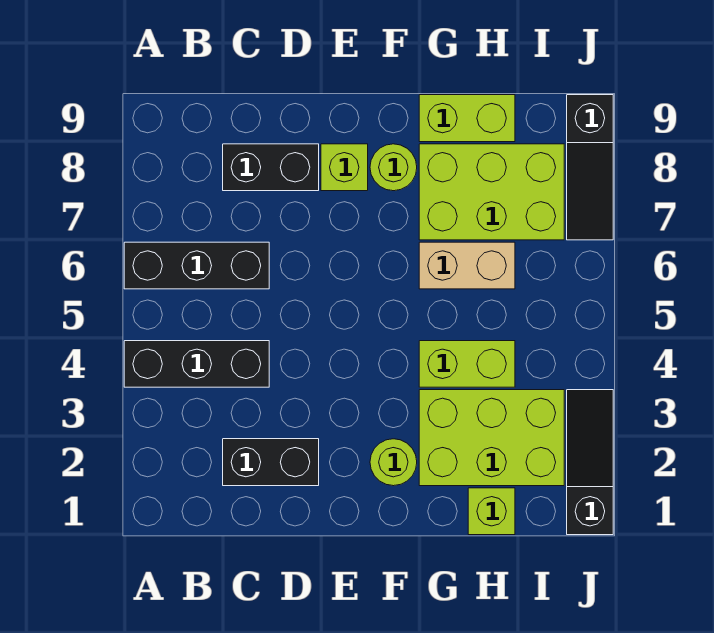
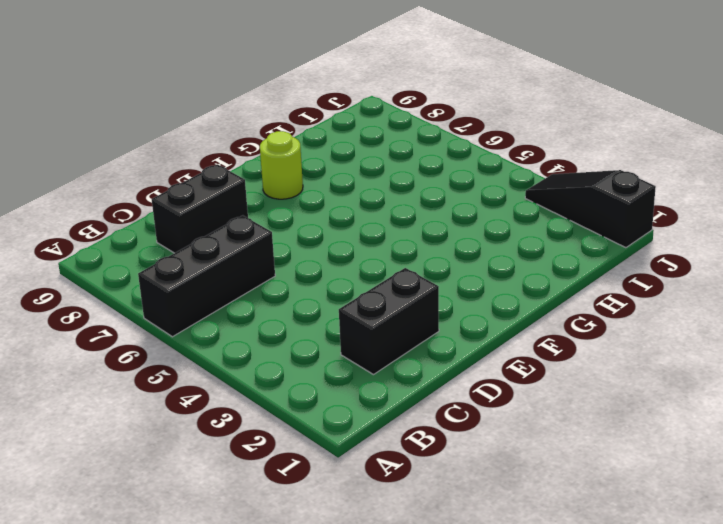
none -> black brick A4:C4 level 1
none -> lime brick E8 level 1
none -> lime round brick F2 level 1

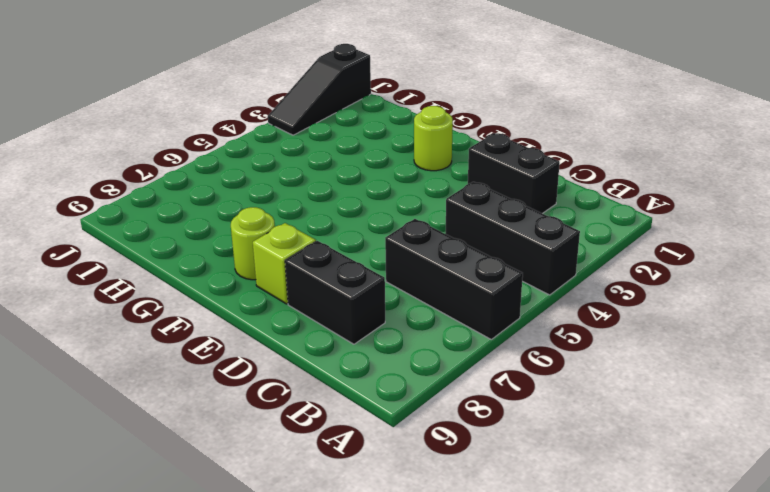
none -> lime brick G2:I3 level 1
none -> lime brick G4:H4 level 1
none -> tan brick G6:H6 level 1

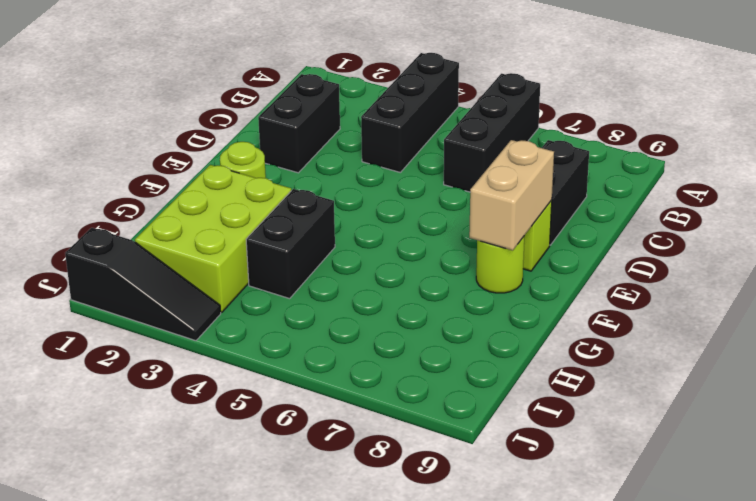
tan brick E8:F8 level 2 -> tan brick G6:H6 level 1
black brick G4:H4 level 1 -> lime brick G4:H4 level 1
none -> lime brick G7:I8 level 1
none -> lime brick G9:H9 level 1
none -> lime brick H1 level 1

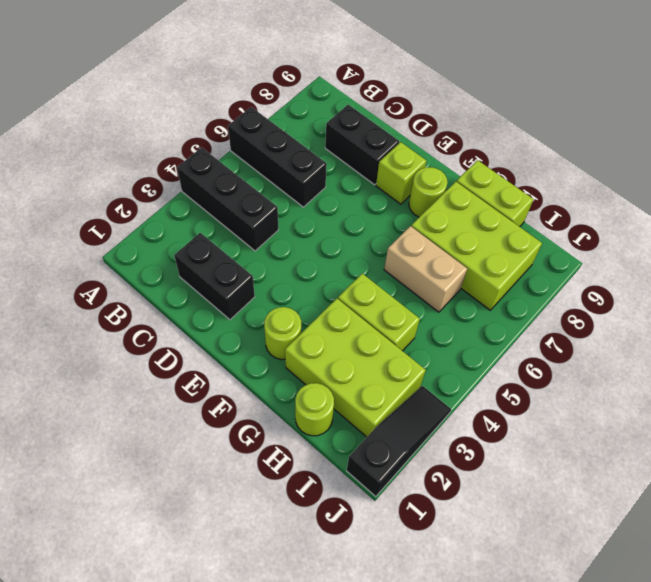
lime round brick H1 level 1 -> lime brick H1 level 1
none -> black slope J7:J9 level 1 top 9

